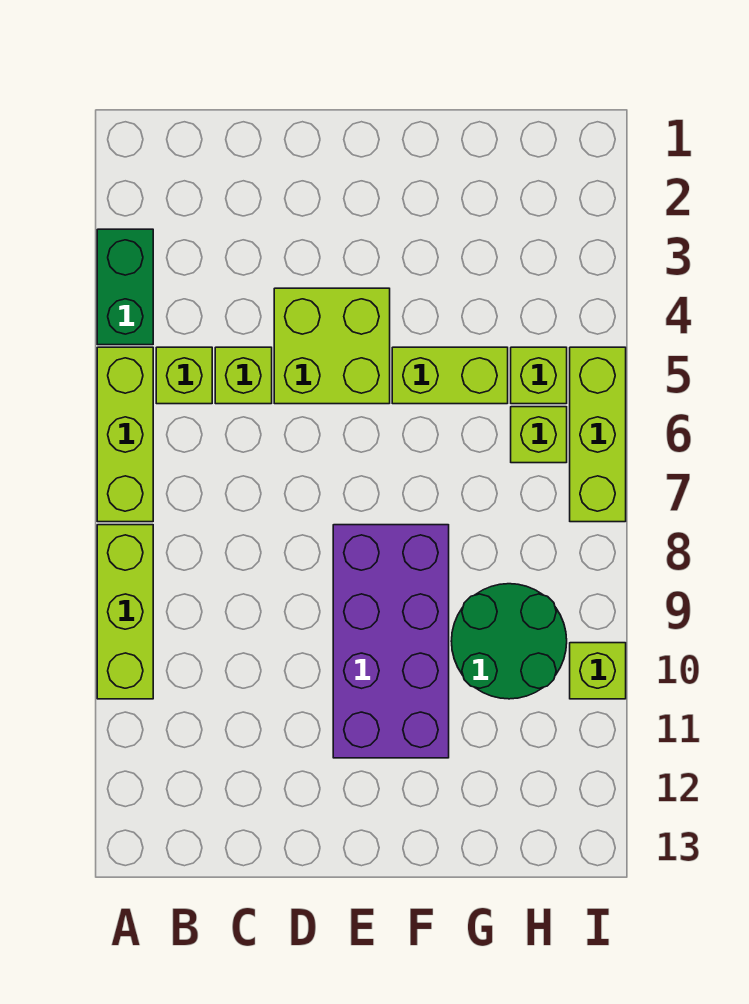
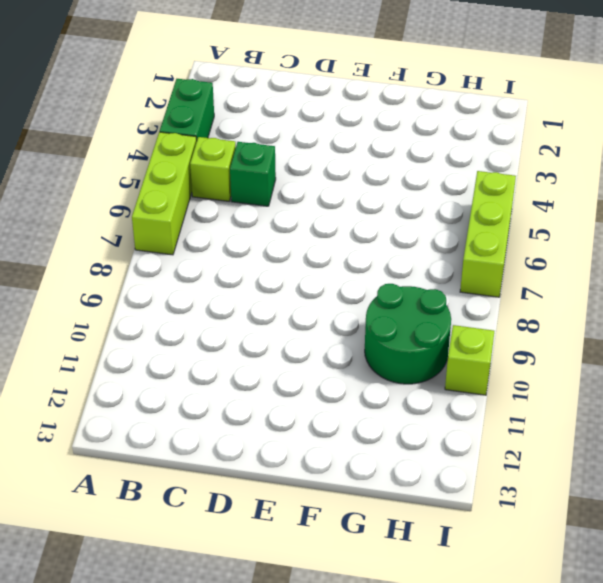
green brick C5 level 1 -> lime brick C5 level 1
none -> lime brick A8:A10 level 1
none -> lime brick D4:E5 level 1
none -> purple brick E8:F11 level 1

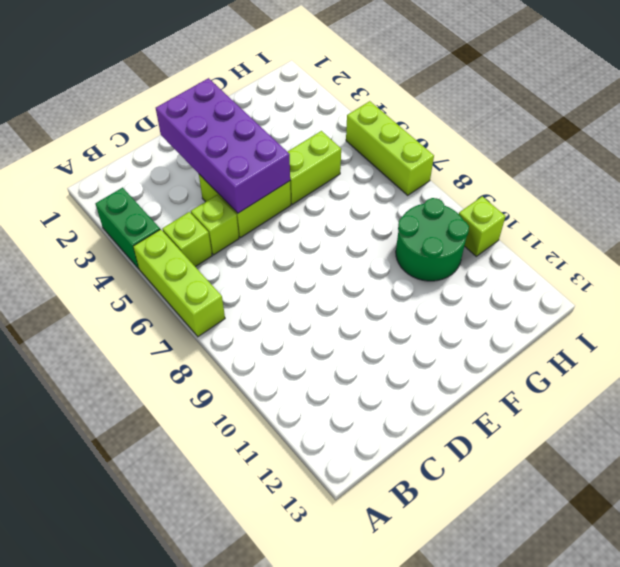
purple brick D2:E5 level 2 -> purple brick E8:F11 level 1
none -> lime brick A8:A10 level 1
none -> lime brick H5 level 1
none -> lime brick H6 level 1

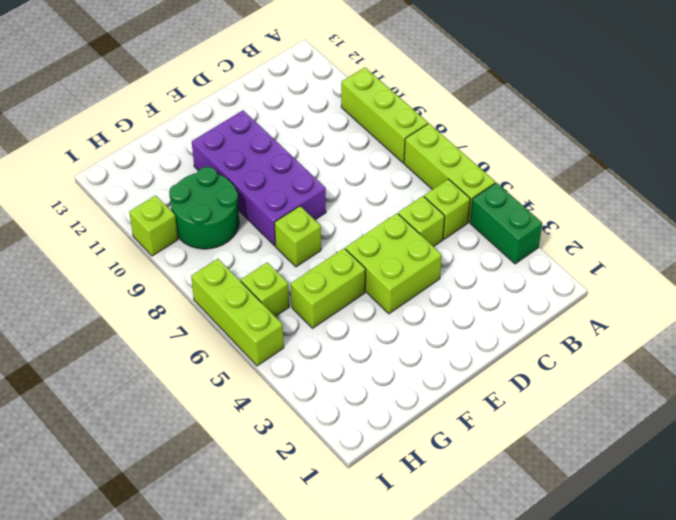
lime brick F7 level 1 -> lime brick H5 level 1

